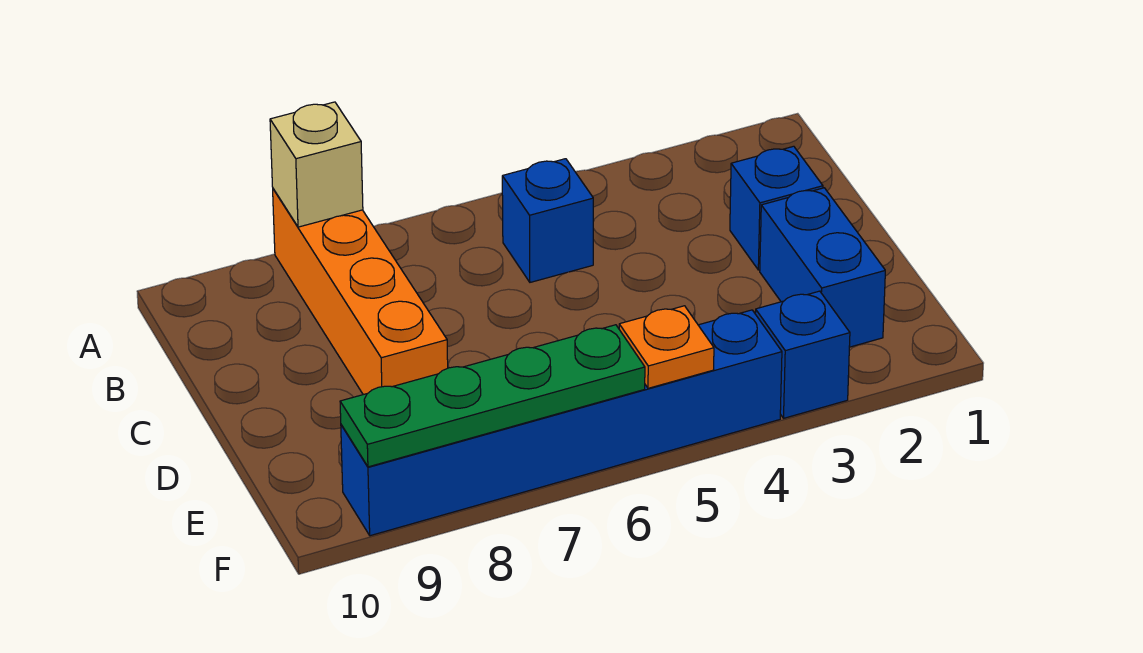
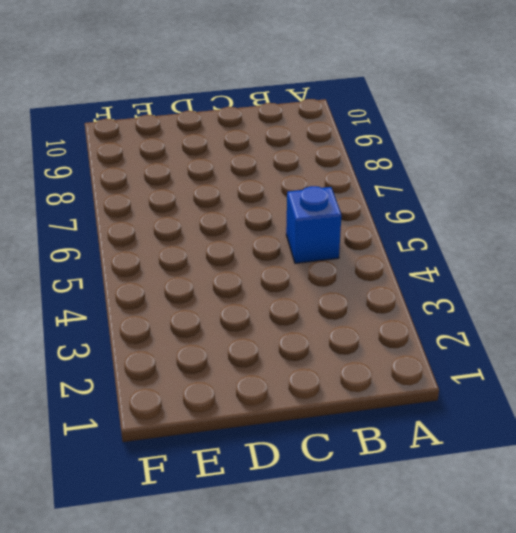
none -> orange brick A8:D8 level 1
none -> blue brick C2 level 1

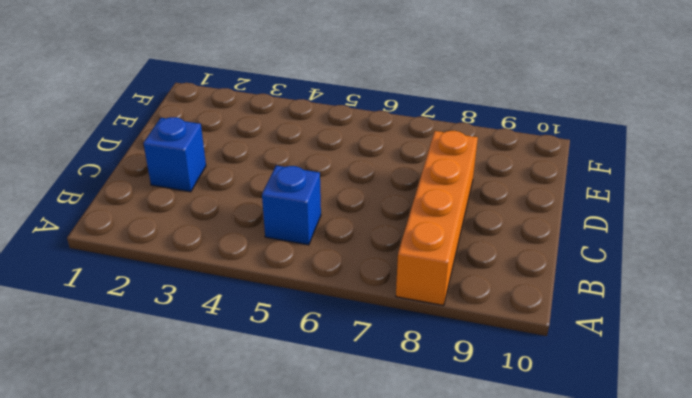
none -> blue brick D2:E2 level 1
none -> blue brick F3 level 1

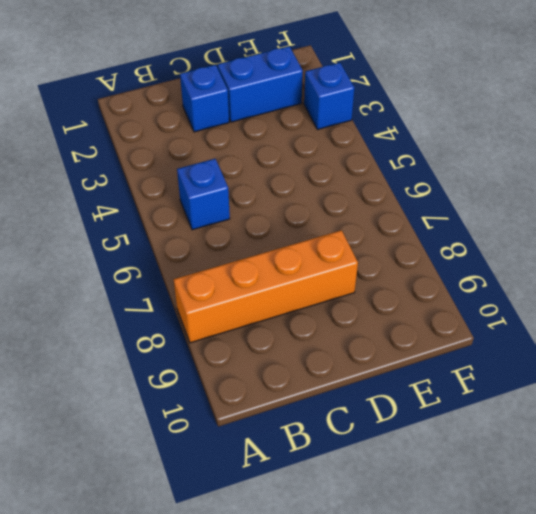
none -> blue brick F4:F9 level 1
none -> tan brick A8 level 2

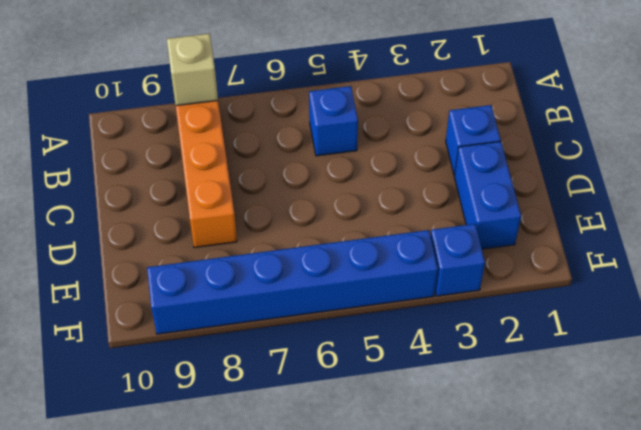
none -> orange plate F5 level 2
none -> green plate F6:F9 level 2

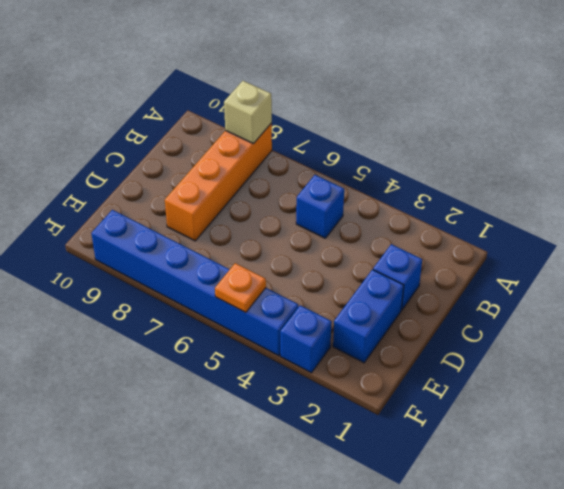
none -> green plate F6:F9 level 2

